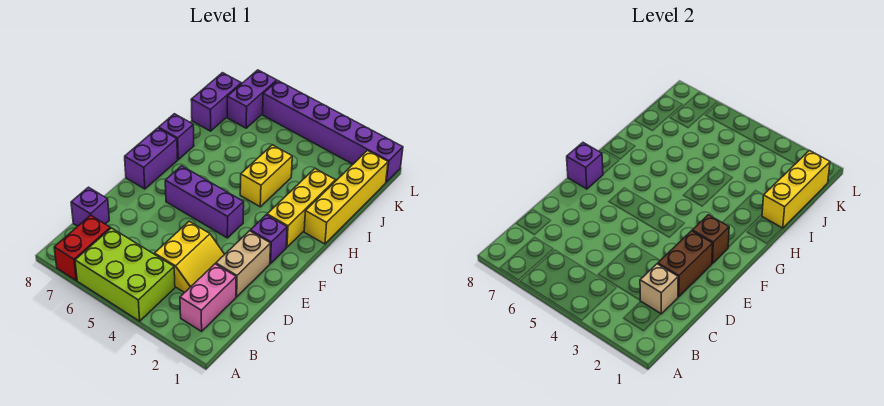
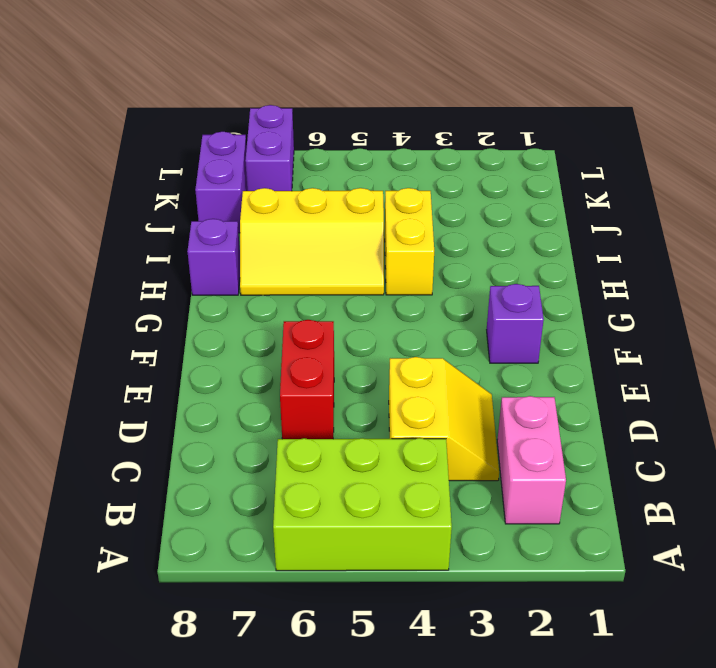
red brick D6:E6 level 1 -> red brick A7:B7 level 1
yellow slope H5:I7 level 1 top I -> none
none -> purple brick C8 level 1
none -> tan brick D2:E2 level 1
none -> purple brick F4:F6 level 1

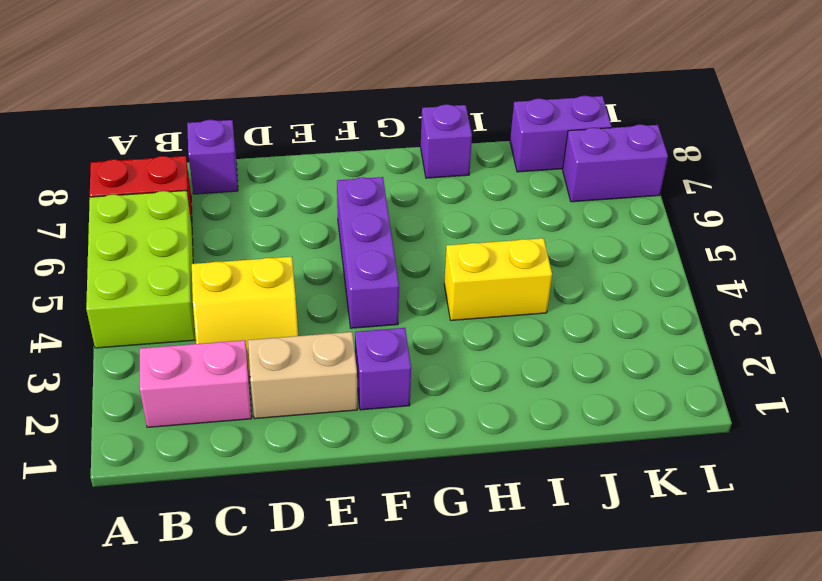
none -> purple brick F8:G8 level 1
none -> yellow brick G2:I2 level 1
none -> yellow brick H1:K1 level 1

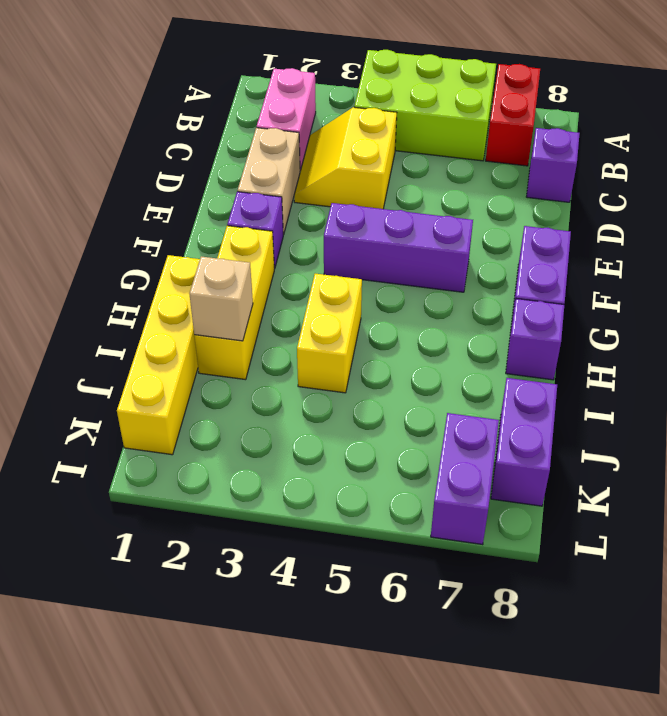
tan brick I2 level 2 -> tan brick C2 level 2
none -> purple brick L1:L6 level 1
none -> brown brick D2:E2 level 2
none -> brown brick F2 level 2

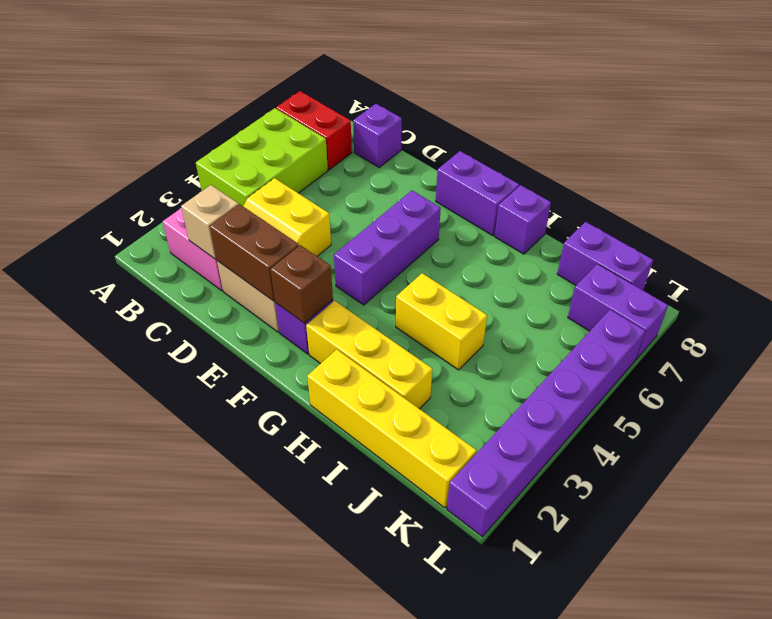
none -> purple brick F8 level 2
none -> yellow brick I1:K1 level 2

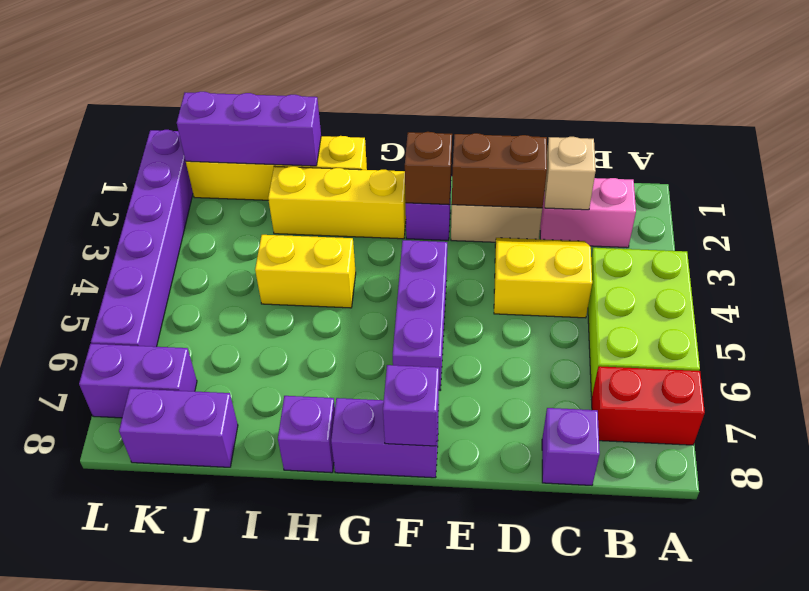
purple brick I1:K1 level 2 -> yellow brick I1:K1 level 2

